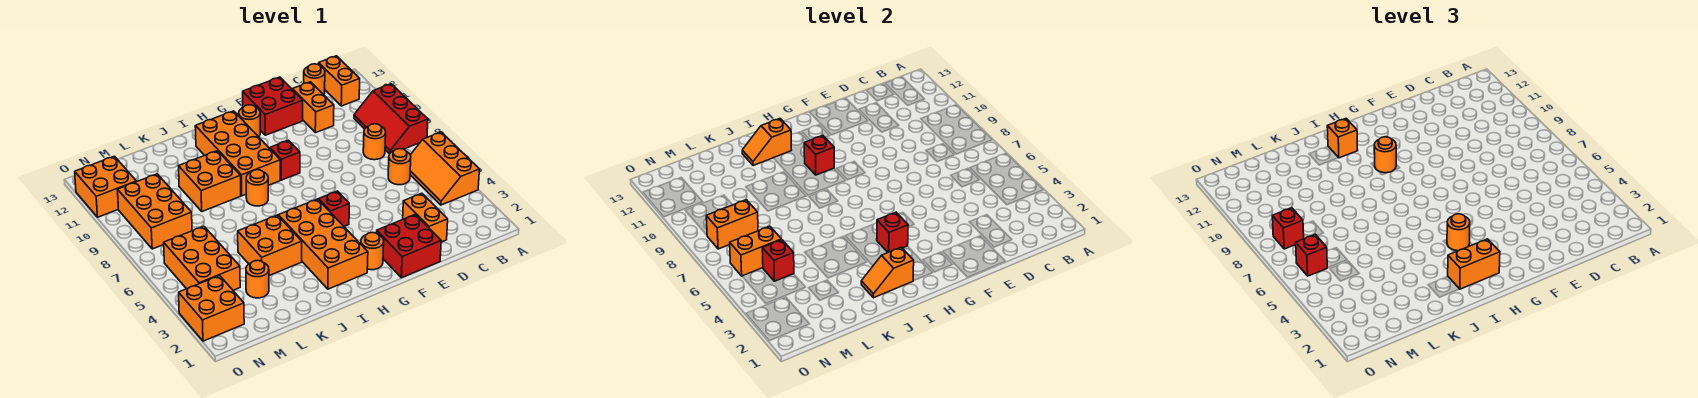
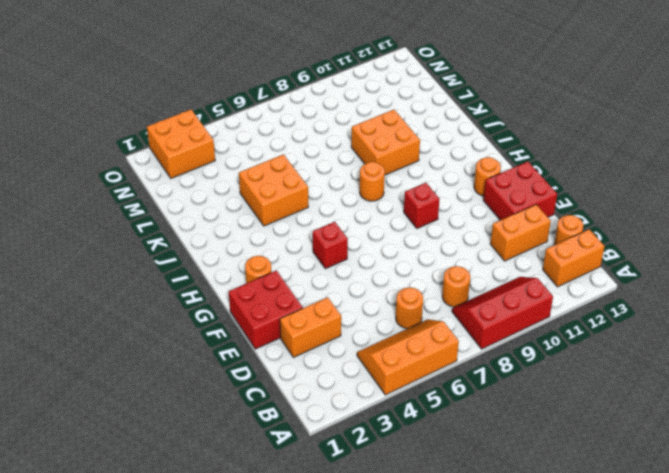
none -> orange brick H2:I5 level 1
none -> orange brick H9:I12 level 1
none -> orange round brick L3 level 1
none -> orange brick M4:N6 level 1

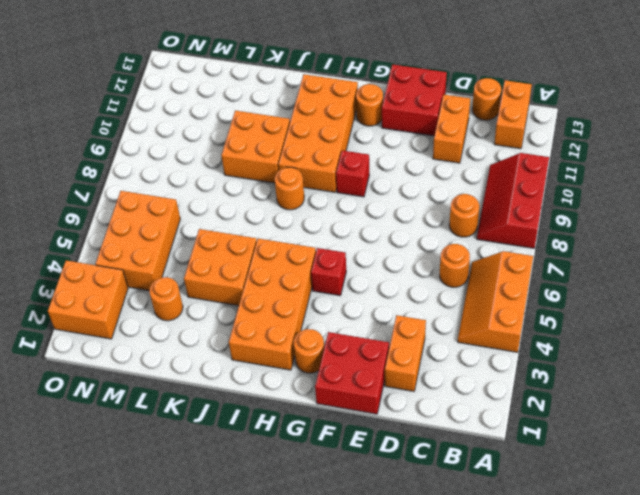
none -> orange brick M8:N10 level 1
none -> orange brick N11:O12 level 1
none -> red brick H4 level 2
none -> red brick H10 level 2

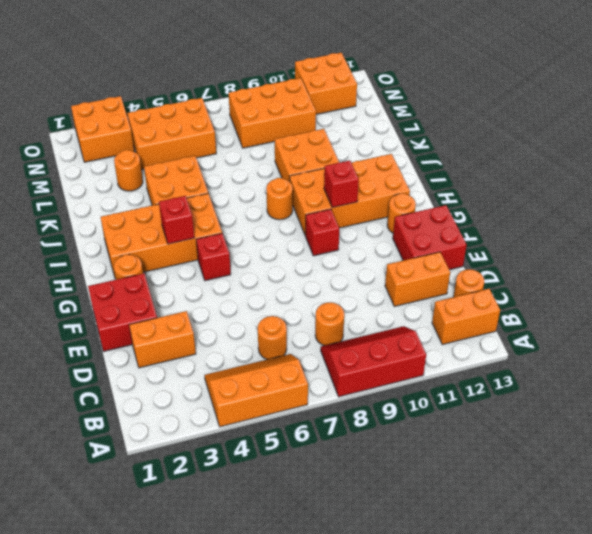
none -> orange slope I2:J2 level 2 top I
none -> orange slope I12:J12 level 2 top I
none -> red brick M5 level 2
none -> orange brick M6:N6 level 2

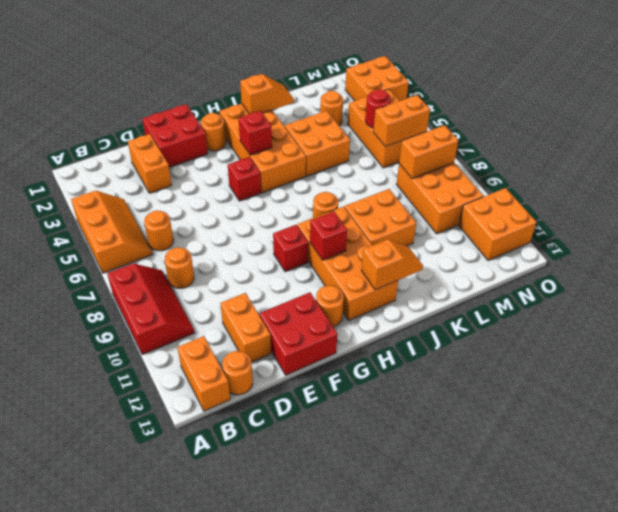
red round brick M5 level 2 -> red brick M5 level 2
none -> orange brick H2:I2 level 3
none -> orange round brick H4 level 3
none -> orange round brick H10 level 3
none -> orange brick I12 level 3

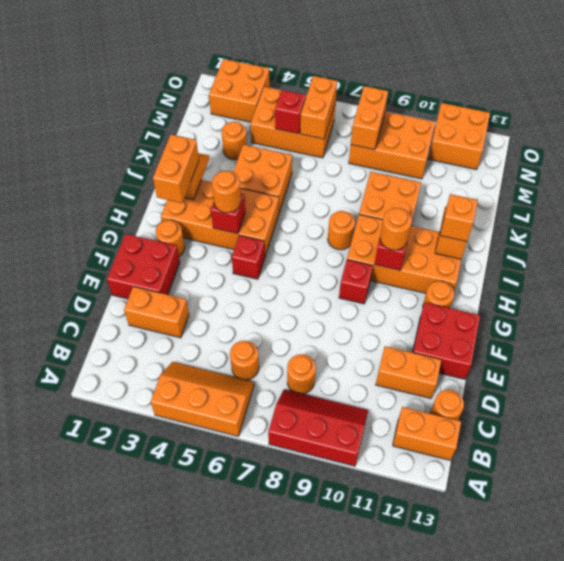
none -> red brick N6 level 3
none -> red brick N8 level 3

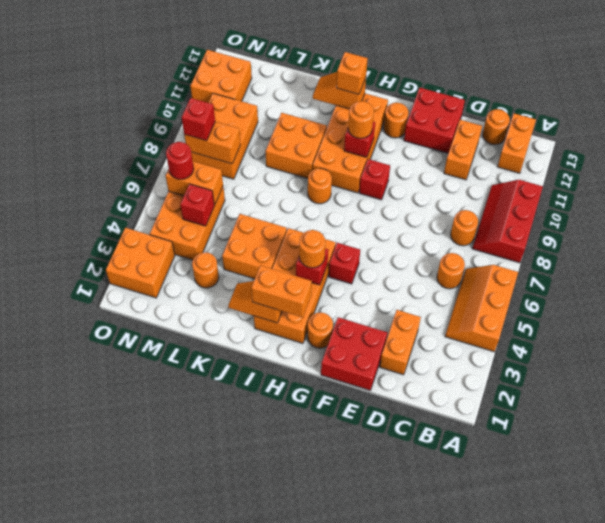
red round brick N6 level 3 -> red brick N6 level 3

